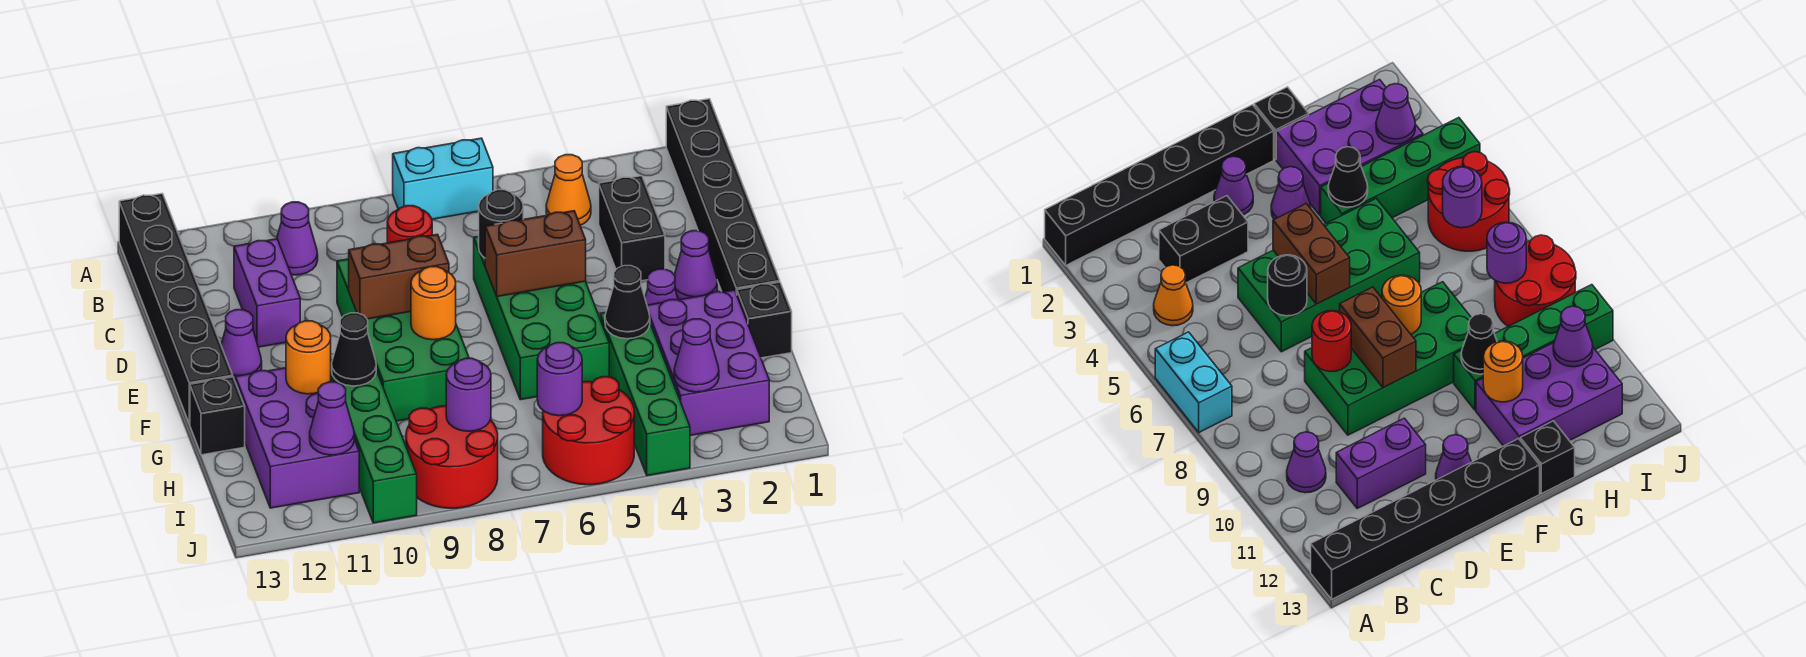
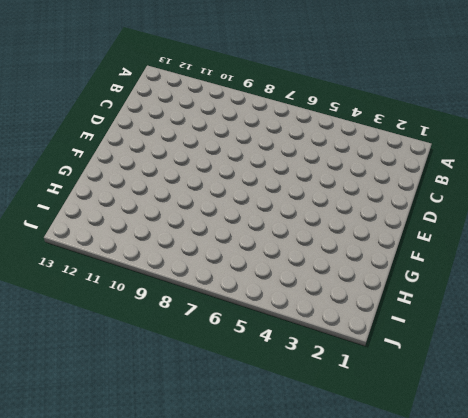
none -> black brick A1:F1 level 1
none -> cyan brick A6:A7 level 1
none -> black brick A13:F13 level 1
none -> orange cone B4 level 1

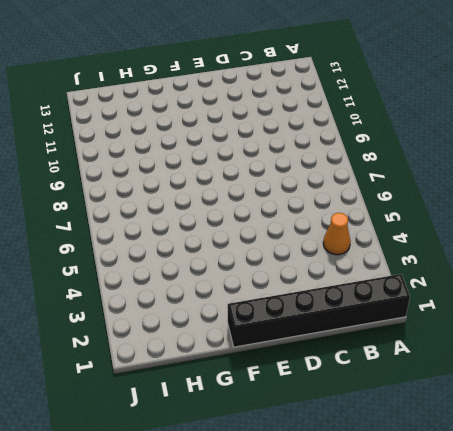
none -> cyan brick A6:A7 level 1
none -> black brick A13:F13 level 1
none -> purple cone B10 level 1
none -> black brick C3:D3 level 1

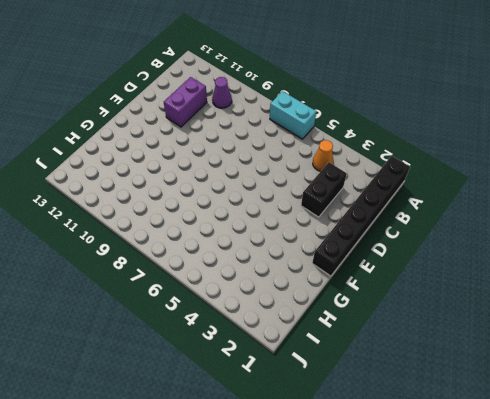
none -> black brick A13:F13 level 1
none -> green brick D5:G6 level 1
none -> green brick D8:G9 level 1
none -> purple cone E2 level 1

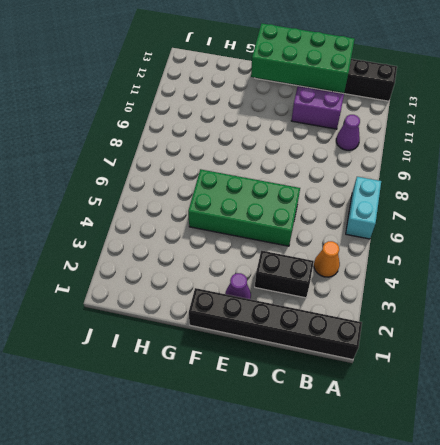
green brick C12:F13 level 2 -> green brick D8:G9 level 1
none -> purple cone E12 level 1
none -> purple cone F3 level 1
none -> black brick G1 level 1
none -> purple brick G2:I3 level 1

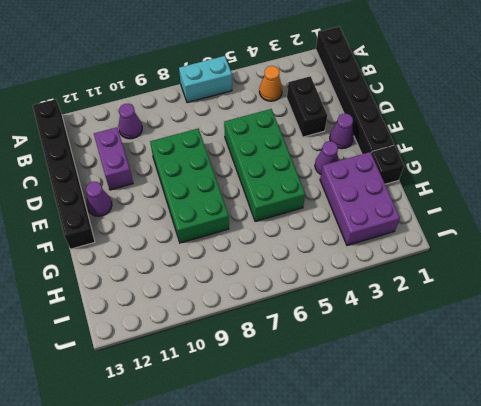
none -> green brick G4:J4 level 1
none -> green brick G10:J10 level 1
none -> purple brick G11:I12 level 1
none -> black brick G13 level 1

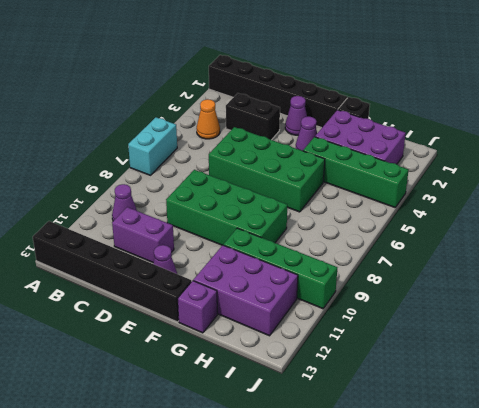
purple brick G13 level 1 -> black brick G13 level 1
none -> red round brick I5:J6 level 1
none -> red round brick I8:J9 level 1
none -> black round brick D6 level 2
none -> red round brick D8 level 2

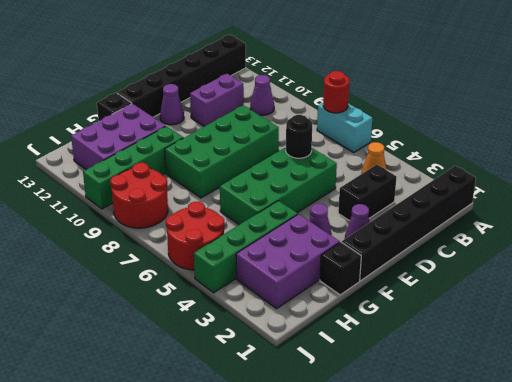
red round brick A7 level 2 -> red round brick D8 level 2
none -> brown brick E5:E6 level 2
none -> brown brick E8:E9 level 2
none -> orange round brick F8 level 2
none -> black cone G4 level 2

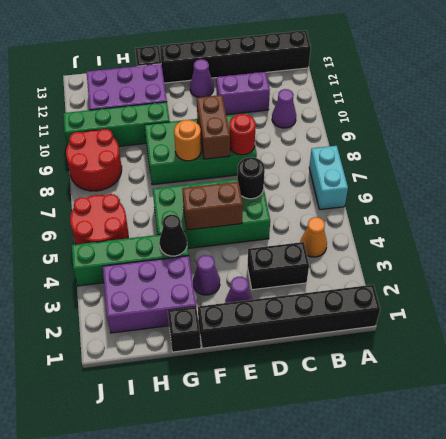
brown brick E5:F5 level 2 -> brown brick E5:E6 level 2
none -> black cone G10 level 2
none -> orange round brick G11 level 2
none -> purple cone I3 level 2
none -> purple round brick I6 level 2

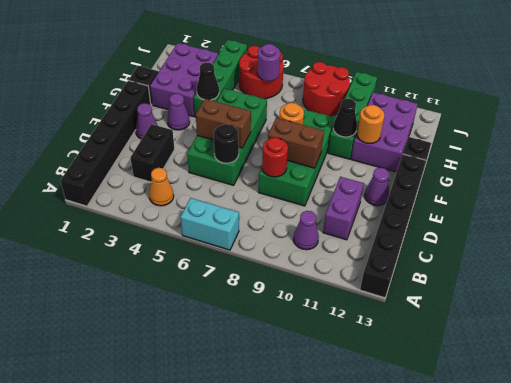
none -> purple cone I3 level 2
none -> purple round brick I8 level 2
none -> purple cone I11 level 2

